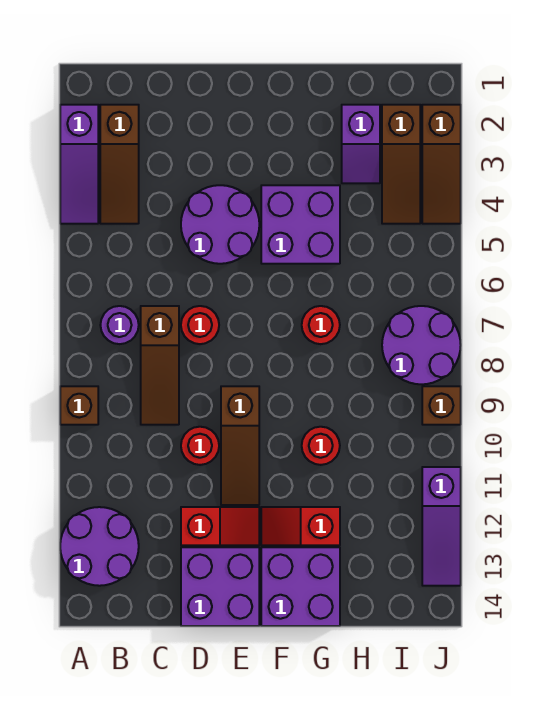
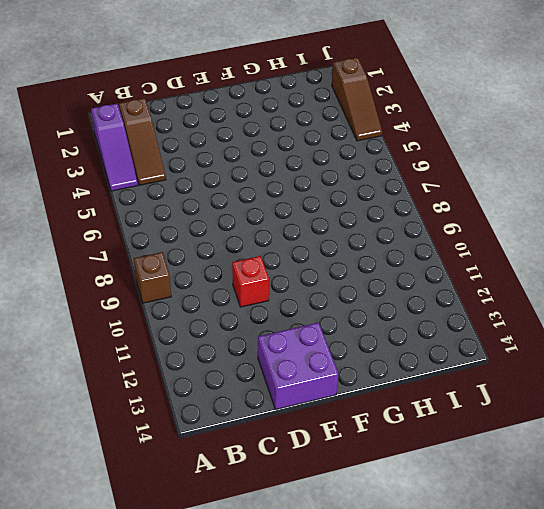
red brick D10 level 1 -> red round brick D10 level 1
none -> purple round brick A12:B13 level 1
none -> purple round brick B7 level 1
none -> brown slope C7:C9 level 1 top 7

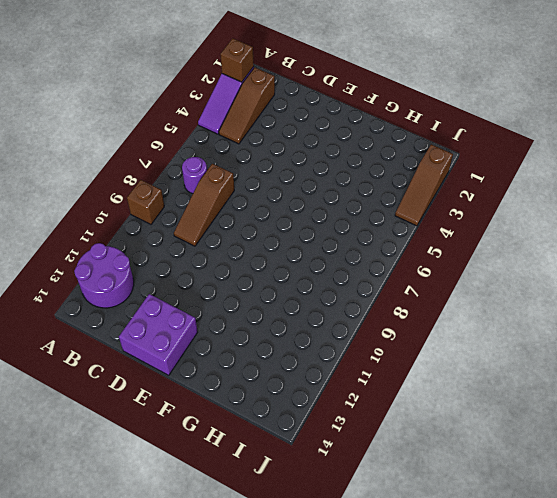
brown brick A2 level 2 -> brown brick J9 level 1
none -> purple round brick D4:E5 level 1
none -> red round brick D7 level 1
none -> red round brick D10 level 1

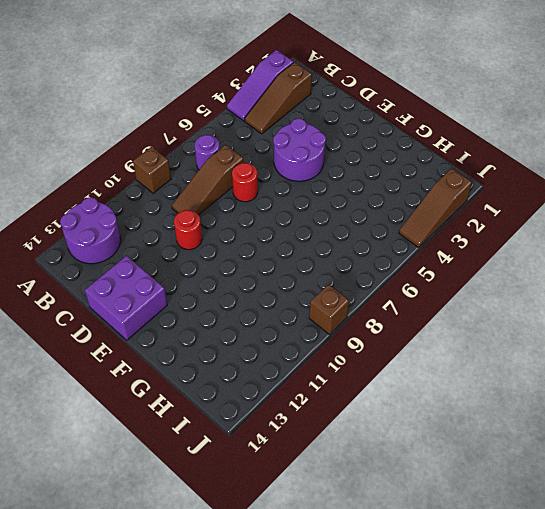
none -> red slope D12:E12 level 1 top D
none -> brown slope E9:E11 level 1 top 9
none -> purple brick F4:G5 level 1

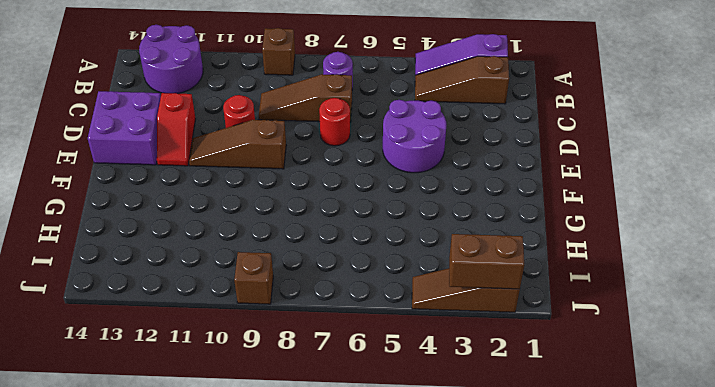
brown brick J2:J3 level 2 -> none
none -> purple brick F4:G5 level 1
none -> red slope F12:G12 level 1 top G
none -> purple brick F13:G14 level 1

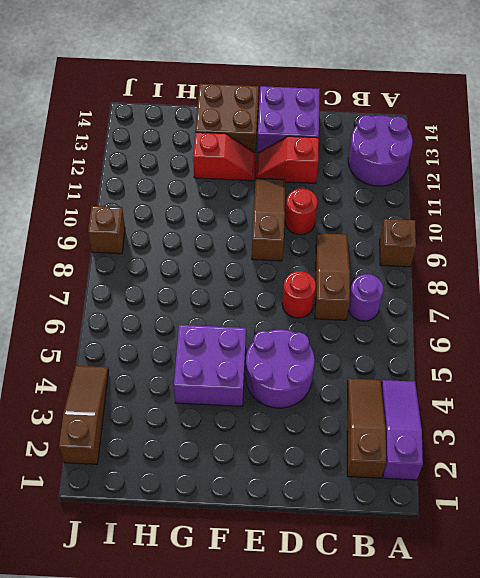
brown brick F13:G14 level 1 -> purple brick F13:G14 level 1
none -> red round brick G7 level 1
none -> red round brick G10 level 1
none -> purple slope H2:H3 level 1 top 2

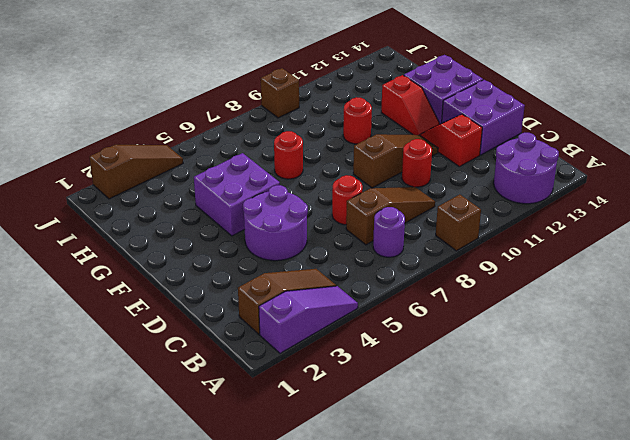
none -> purple slope H2:H3 level 1 top 2
none -> brown slope I2:I4 level 1 top 2
none -> purple round brick I7:J8 level 1

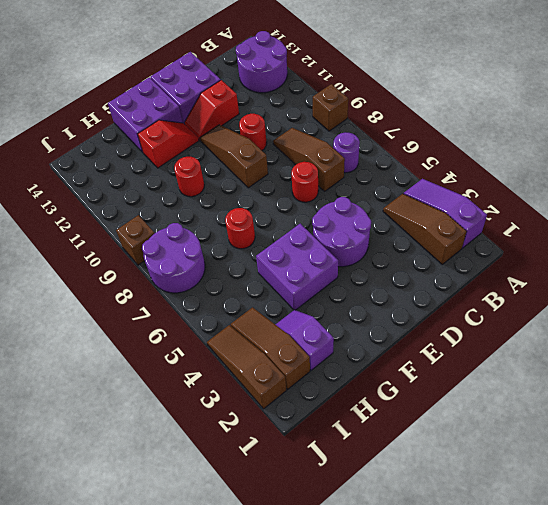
none -> purple slope J11:J13 level 1 top 11

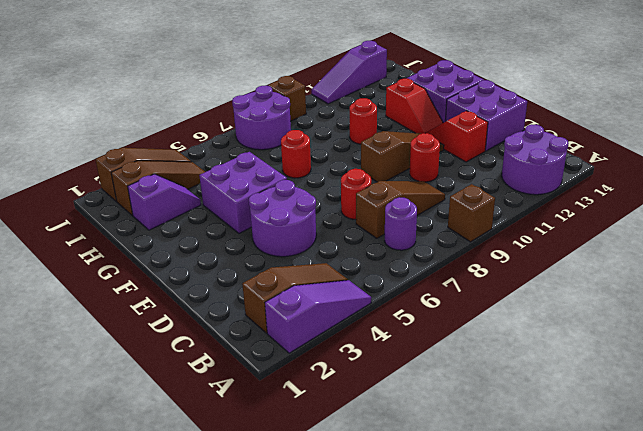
purple slope J11:J13 level 1 top 13 -> purple slope J11:J13 level 1 top 11

